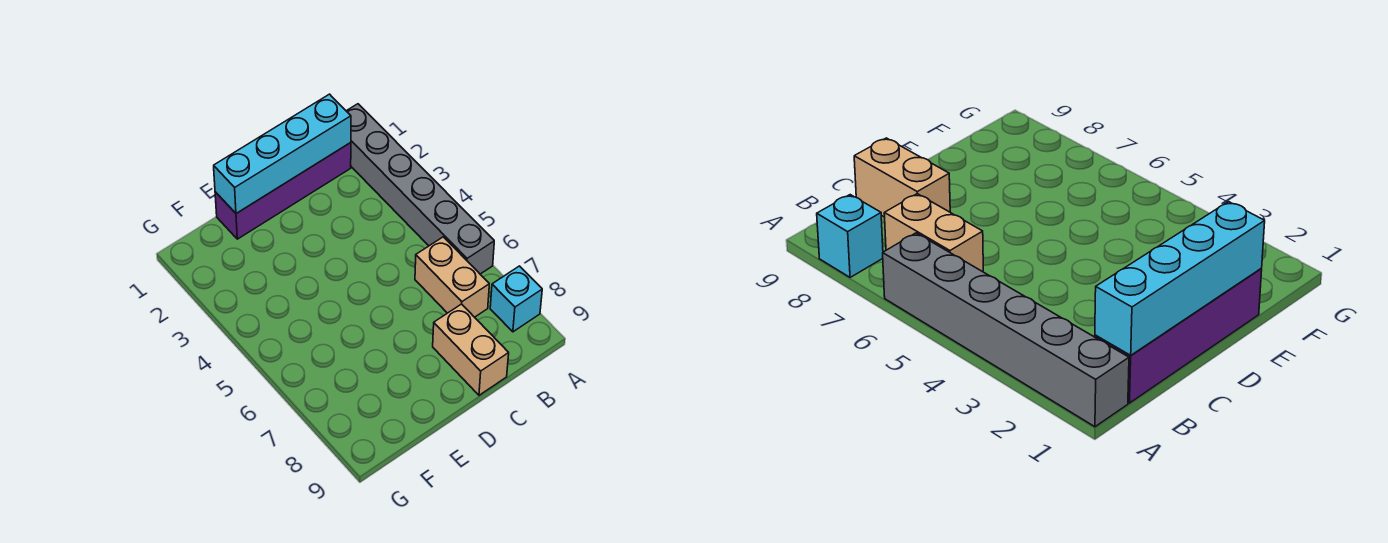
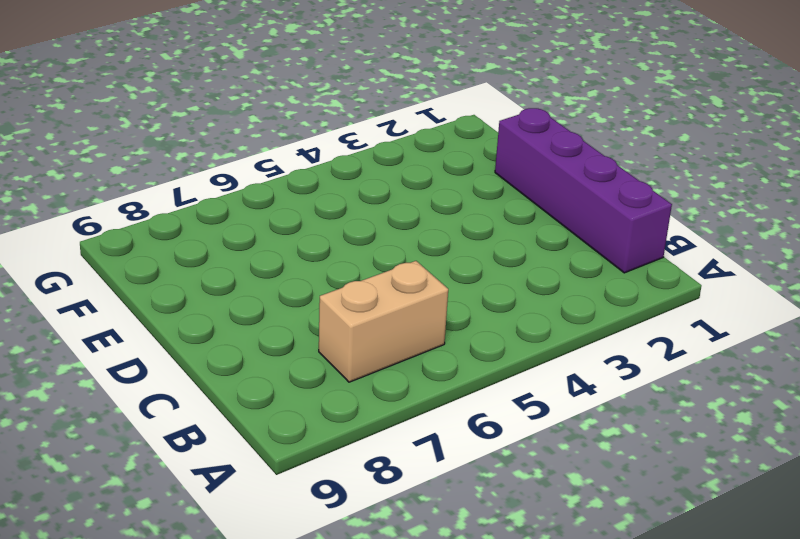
none -> grey brick A1:A6 level 1
none -> cyan brick A8 level 1

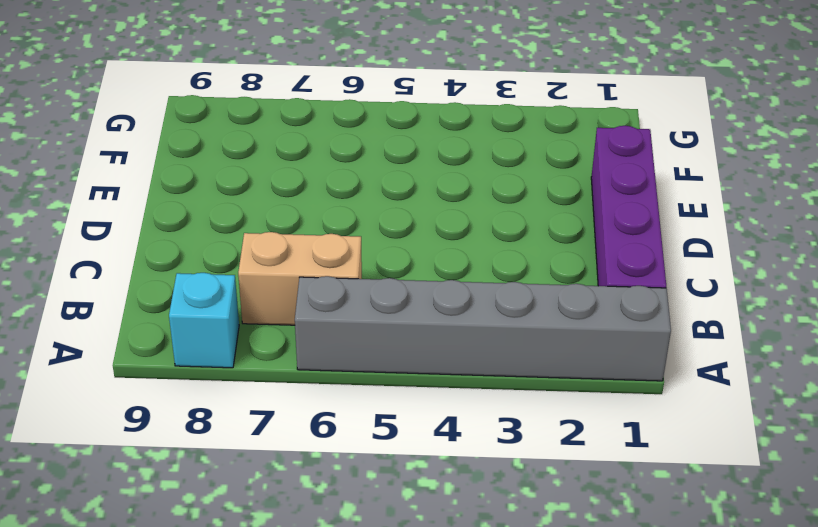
none -> tan brick C8:C9 level 1
none -> cyan brick B1:E1 level 2

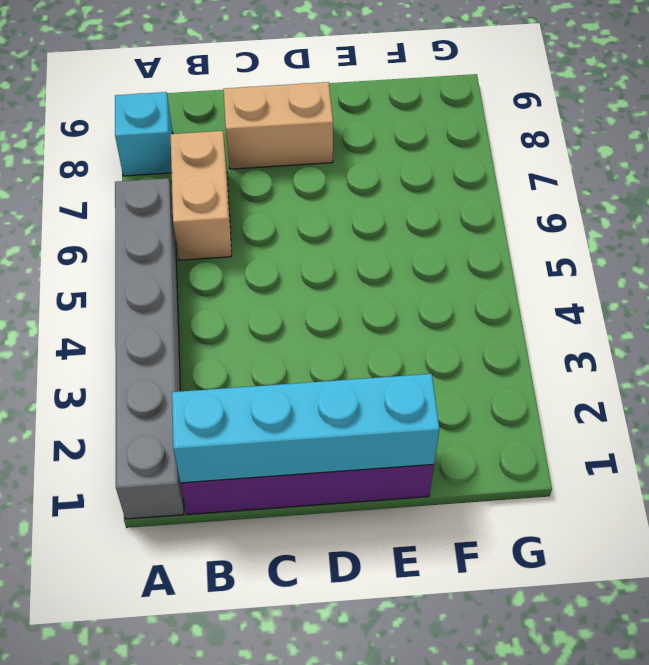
tan brick C8:D8 level 1 -> tan brick C8:C9 level 1

